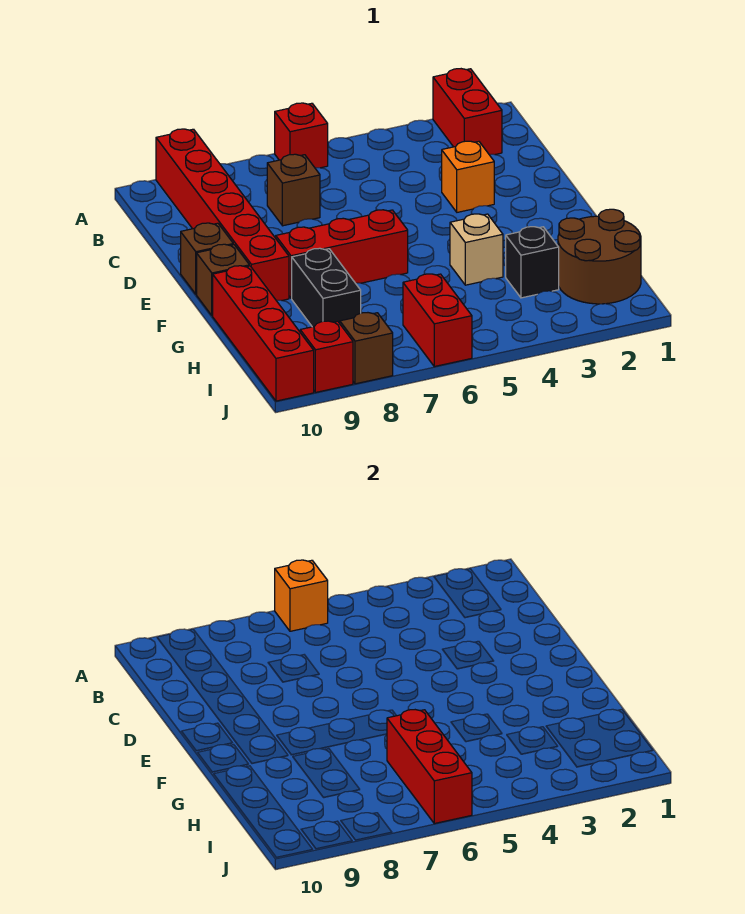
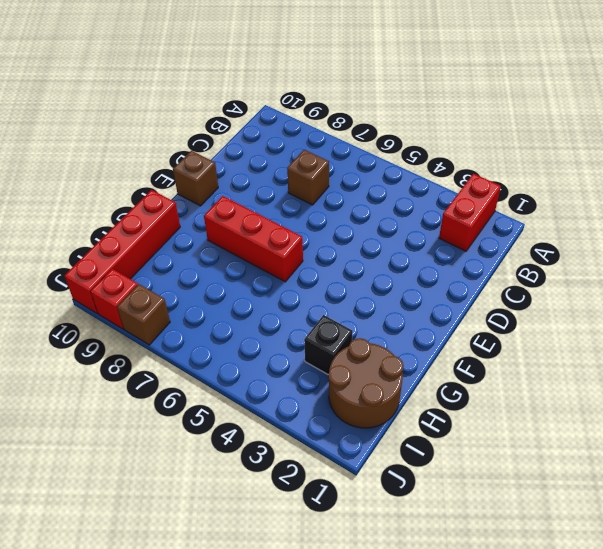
none -> red brick A6 level 1
none -> red brick A9:F9 level 1
none -> orange brick D3 level 1

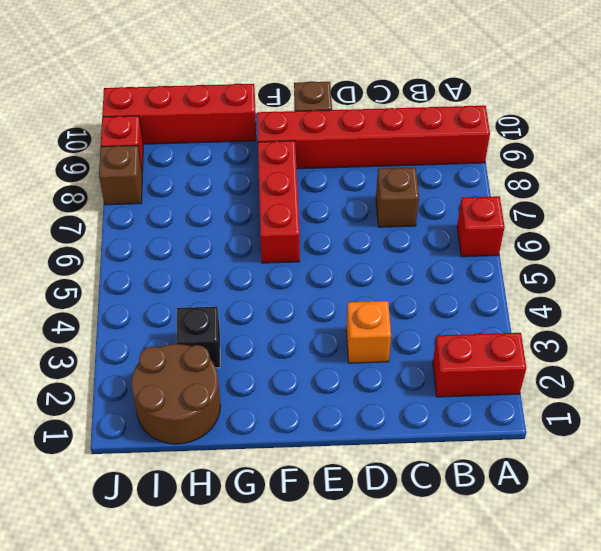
none -> brown brick F10 level 1
none -> tan brick G4 level 1
none -> black brick G8:H8 level 1

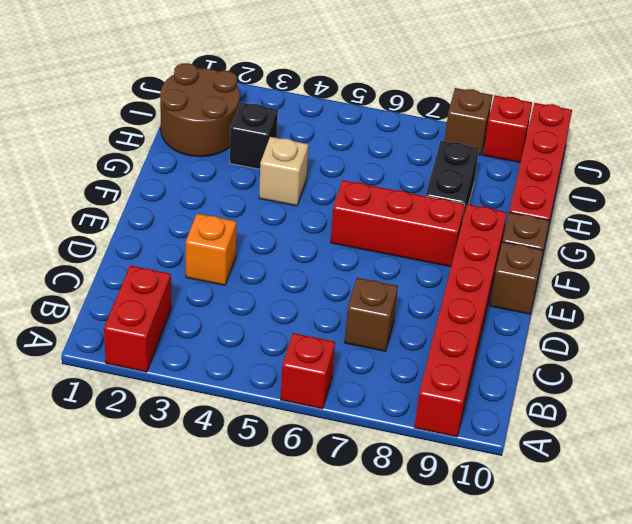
none -> red brick I6:J6 level 1
none -> orange brick A6 level 2
none -> red brick H6:J6 level 2

